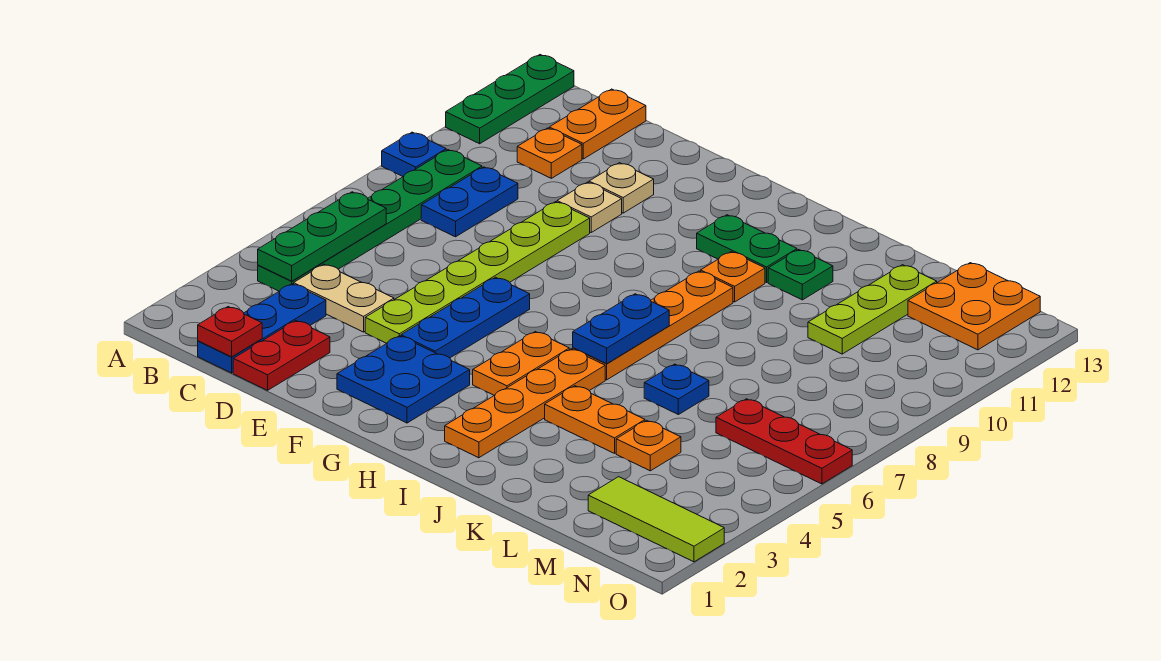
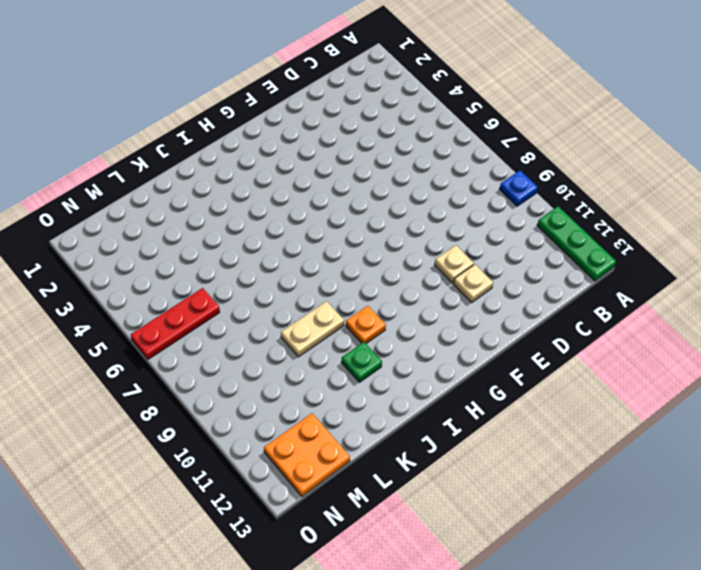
tan plate J9:K9 level 1 -> tan plate C4:D4 level 1
none -> green plate B4:B9 level 1
none -> blue plate C1:C3 level 1
none -> blue plate C8:C9 level 1
none -> orange plate C11 level 1

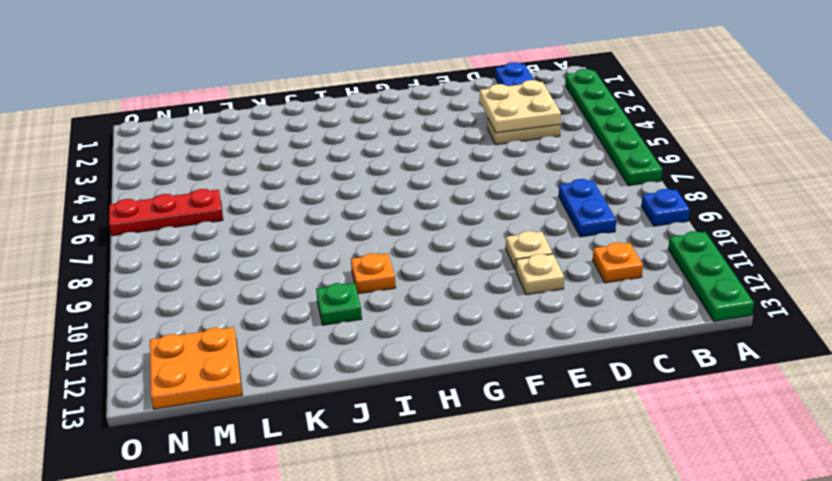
green plate A2:A7 level 1 -> green plate B4:B9 level 1
tan plate C3:D4 level 2 -> none
none -> orange plate C12:C13 level 1
none -> red plate D1:D2 level 1
none -> lime plate E4:E9 level 1
none -> blue plate F2:G3 level 1

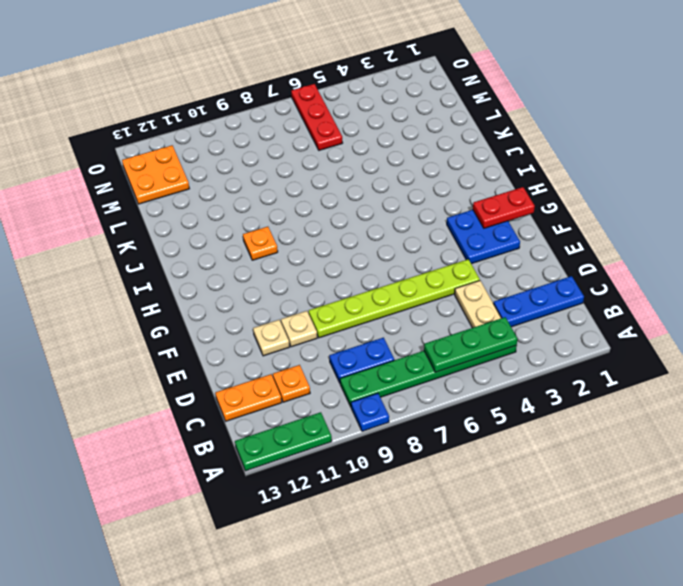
red plate G1:G2 level 2 -> red plate D1:D2 level 1
none -> blue plate F4:F6 level 1
none -> orange plate H4:H5 level 1
none -> green plate H11:I11 level 1
none -> orange plate I2:I5 level 1

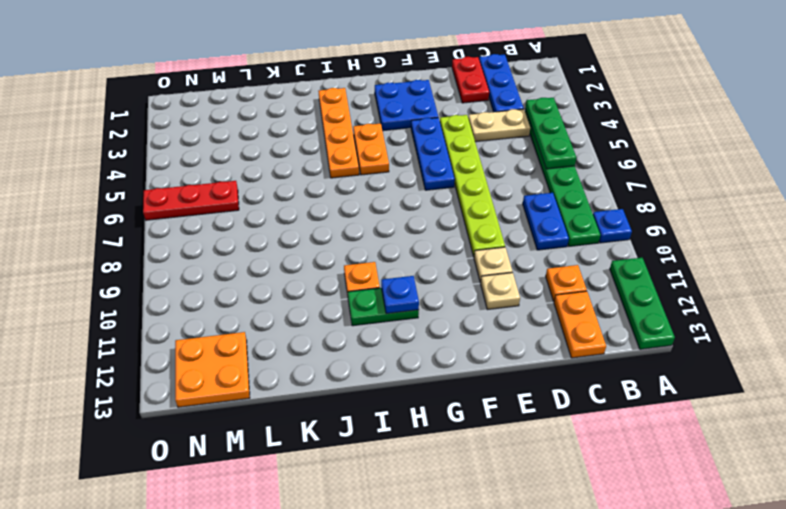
blue plate H11 level 2 -> blue plate K6 level 1
none -> orange plate I6:I9 level 1
none -> orange plate J4:K4 level 1
none -> green plate J11 level 1
none -> orange plate L4 level 1

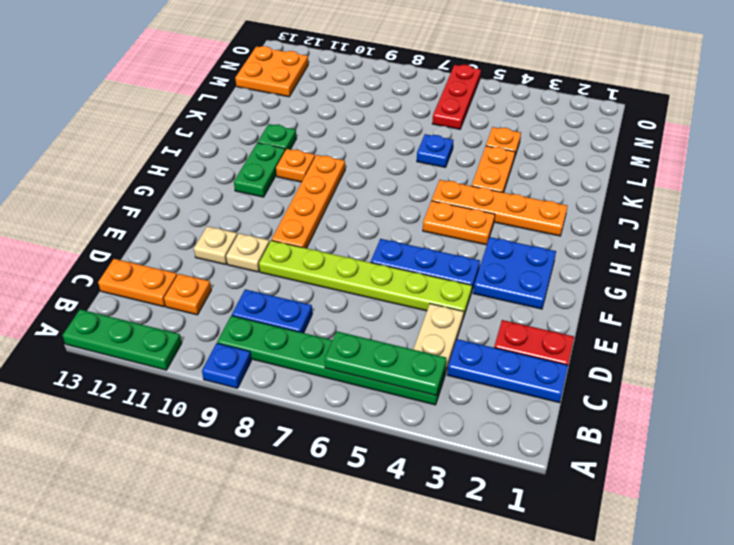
orange plate F9:I9 level 1 -> orange plate I6:I9 level 1
none -> lime plate L10:L12 level 1
none -> lime tile M2:O2 level 1
none -> red plate C1 level 2
none -> blue plate I6:I7 level 2

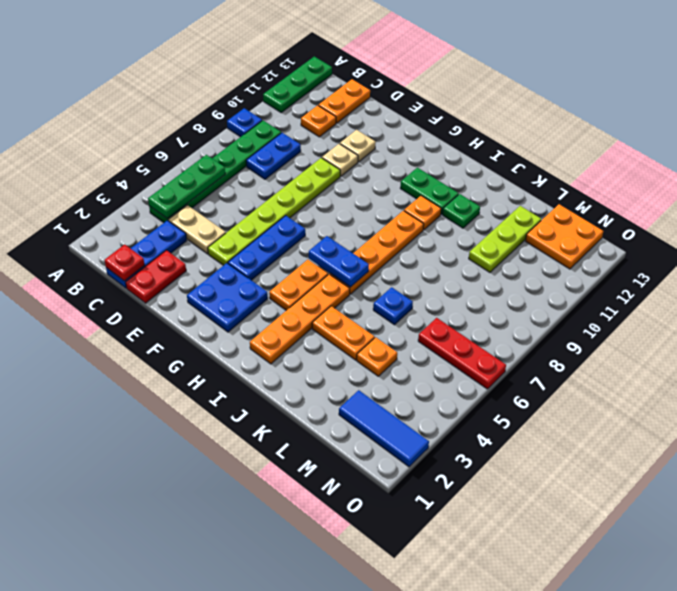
blue plate H6:I6 level 2 -> blue plate I6:I7 level 2
blue tile M2:O2 level 1 -> lime tile M2:O2 level 1

